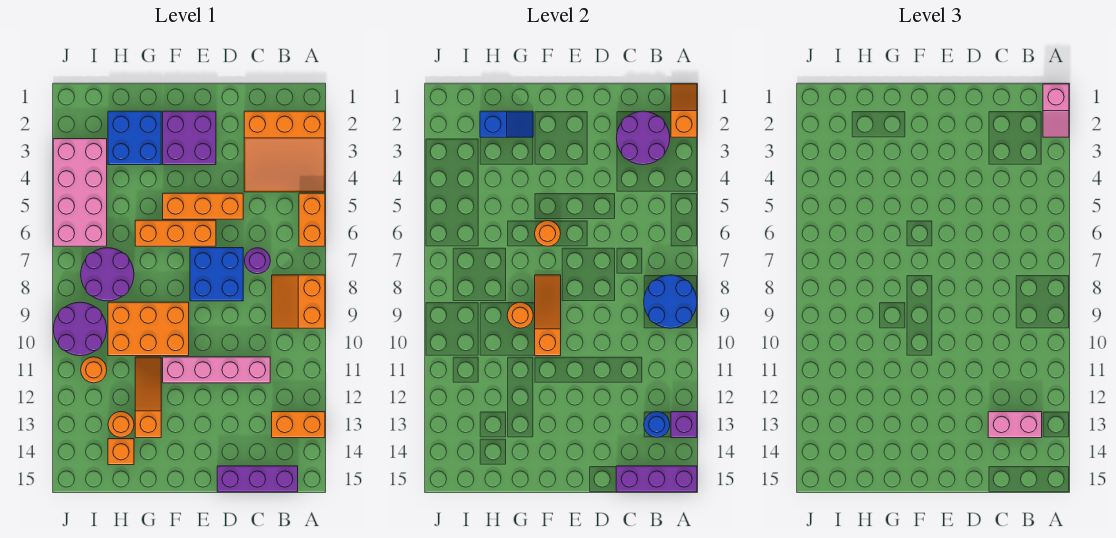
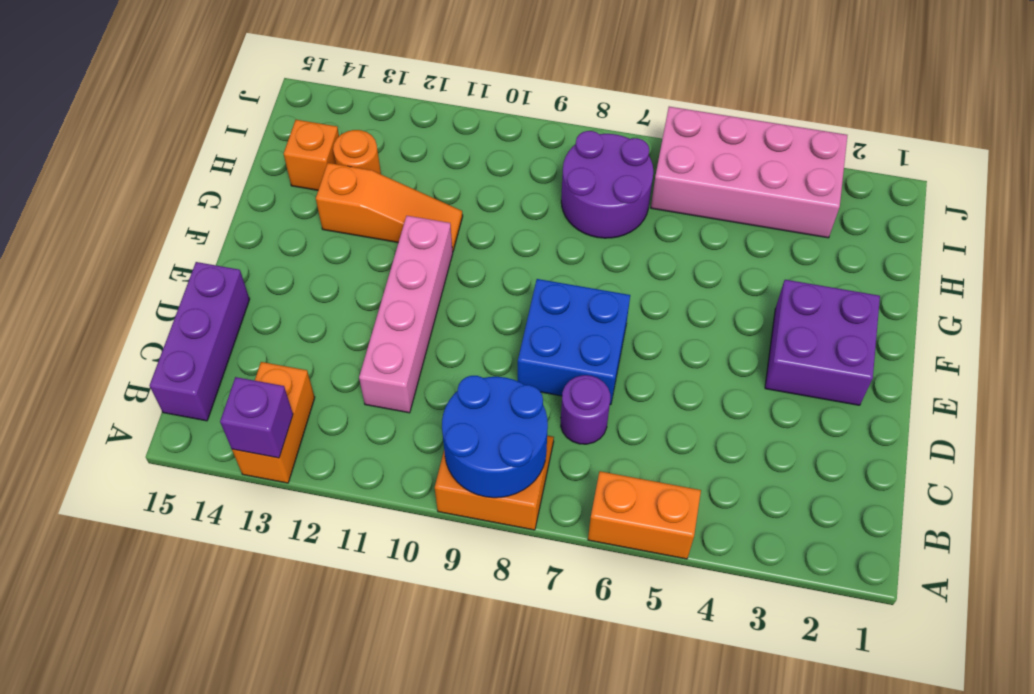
none -> orange slope A2:C4 level 1 top 2
none -> orange brick D5:F5 level 1
none -> orange brick E6:G6 level 1
none -> orange brick F9:H10 level 1

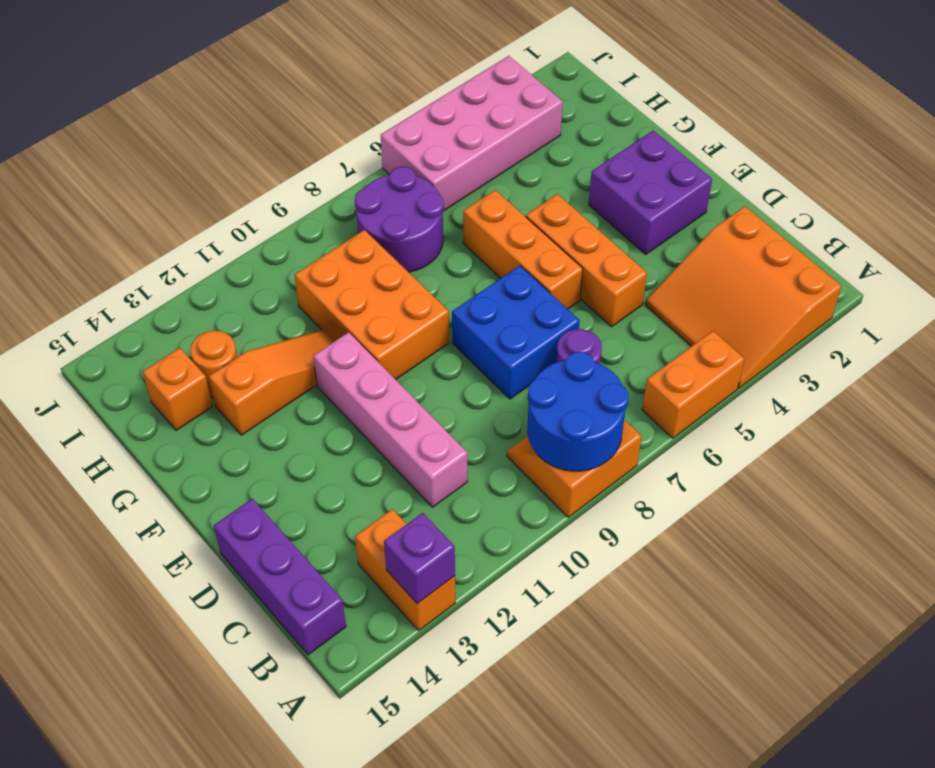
none -> blue brick G2:H3 level 1
none -> purple round brick I9:J10 level 1
none -> orange round brick I11 level 1
none -> orange slope A1:A2 level 2 top 2

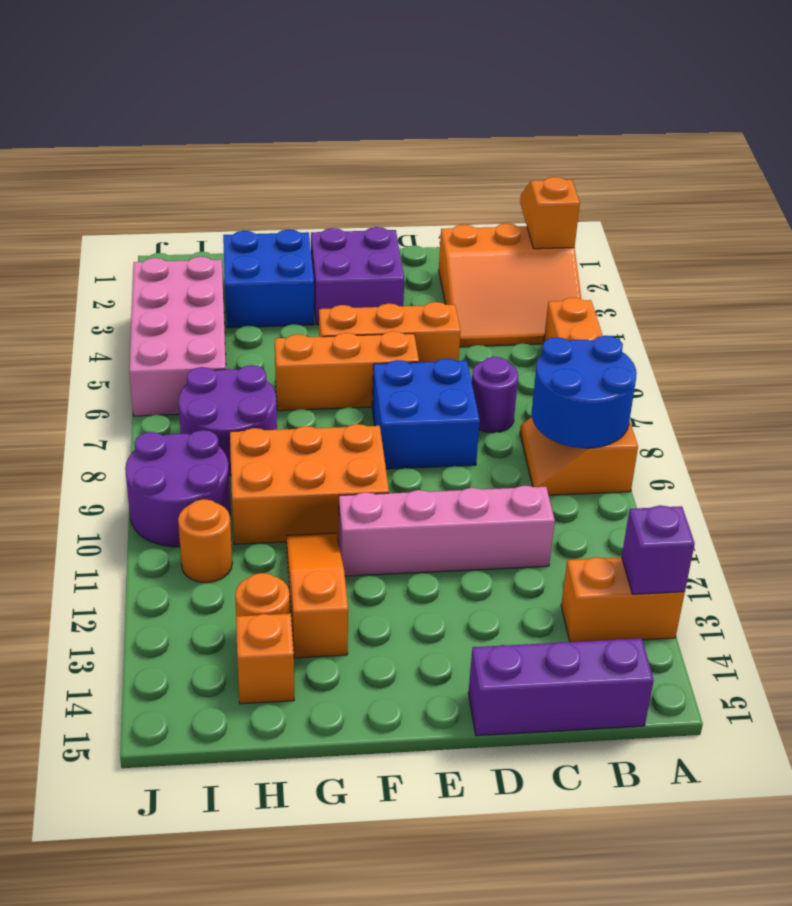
none -> purple brick A15:C15 level 2
none -> purple round brick B2:C3 level 2
none -> blue round brick B13 level 2
none -> orange round brick F6 level 2

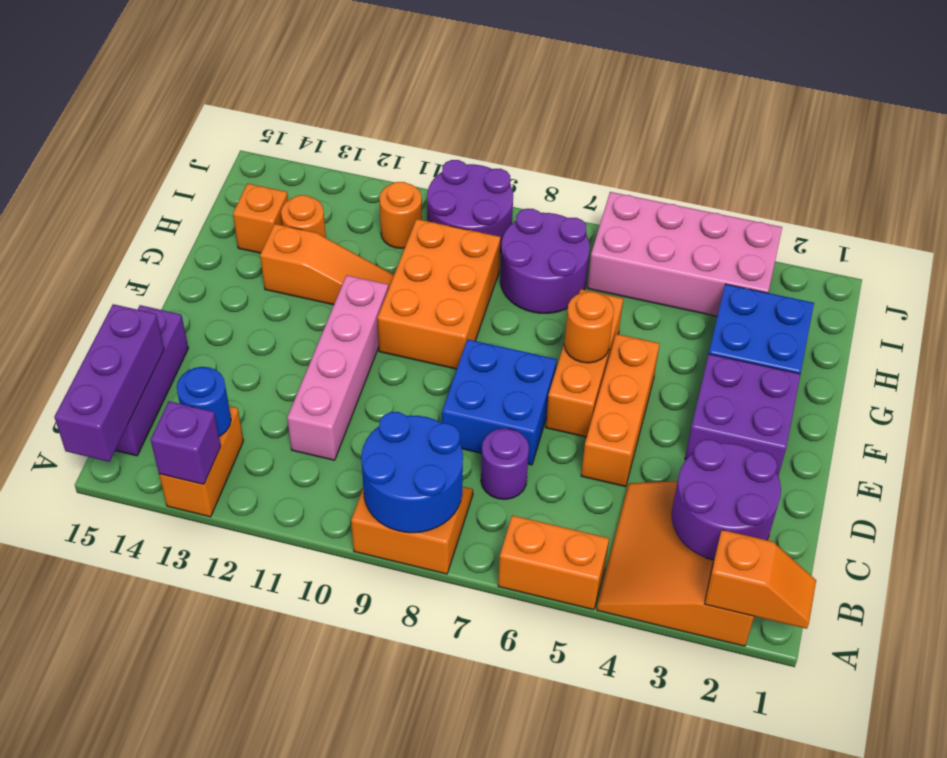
none -> orange slope F8:F10 level 2 top 10
none -> blue slope G2:H2 level 2 top H
none -> orange round brick G9 level 2
none -> pink slope A1:A2 level 3 top 1

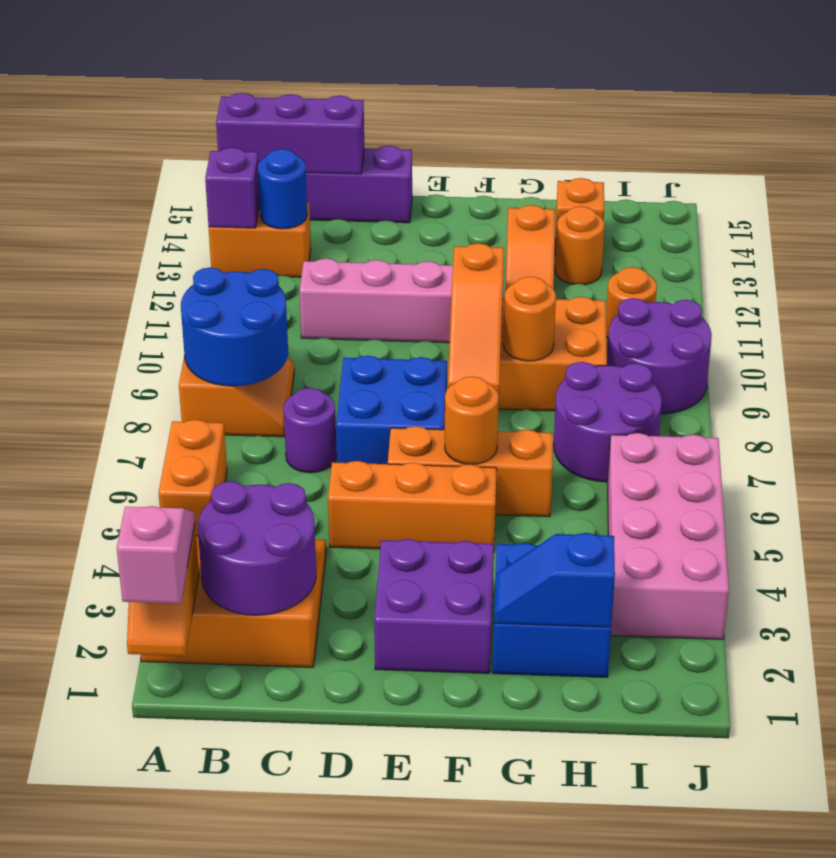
none -> pink brick B13:C13 level 3

